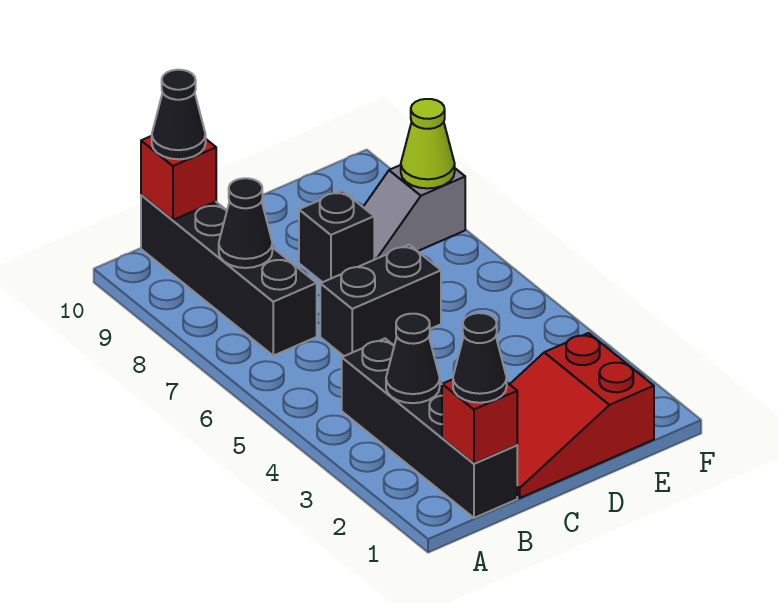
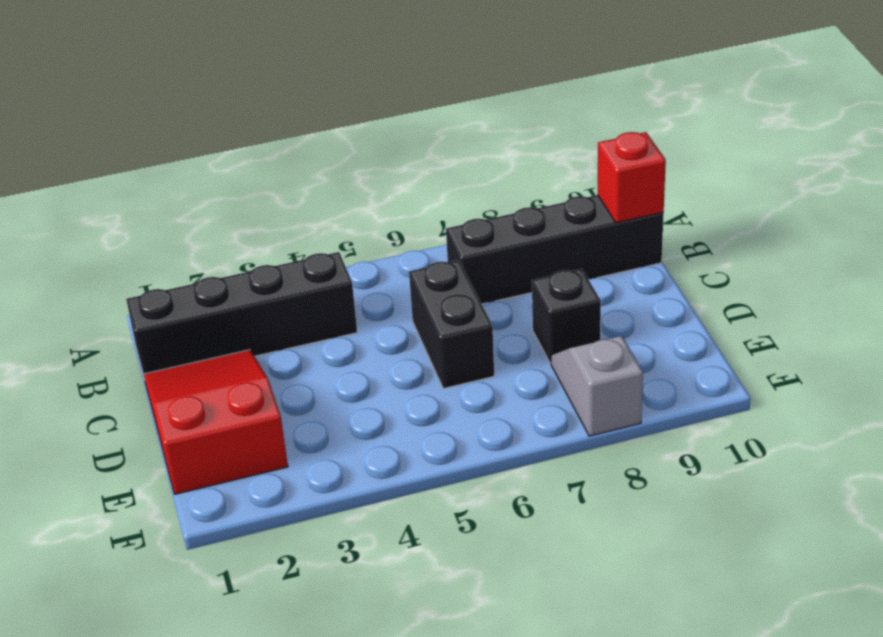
none -> red brick B1 level 2
none -> black cone B3 level 2
none -> black cone B8 level 2

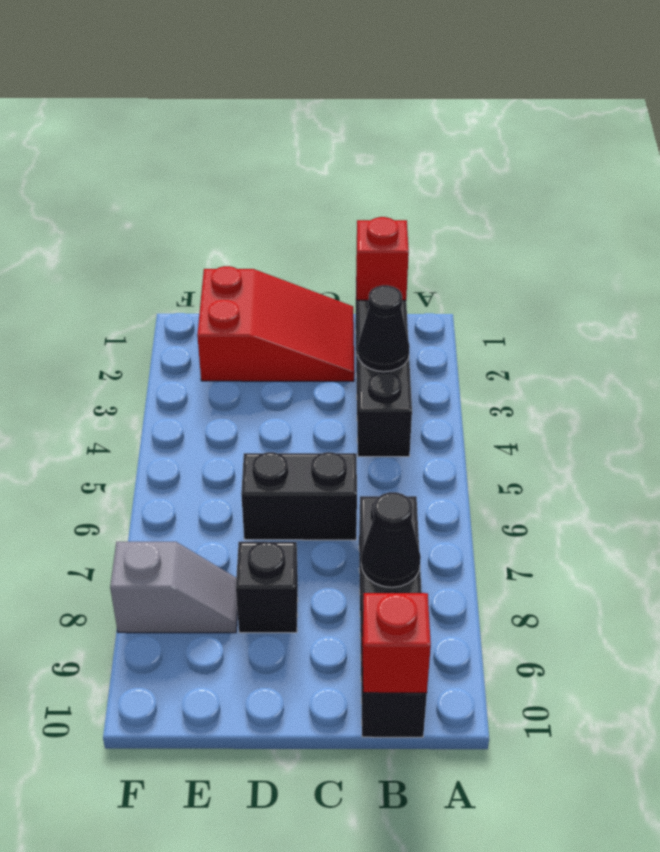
none -> lime cone F8 level 2
none -> black cone B1 level 3
none -> black cone B10 level 3

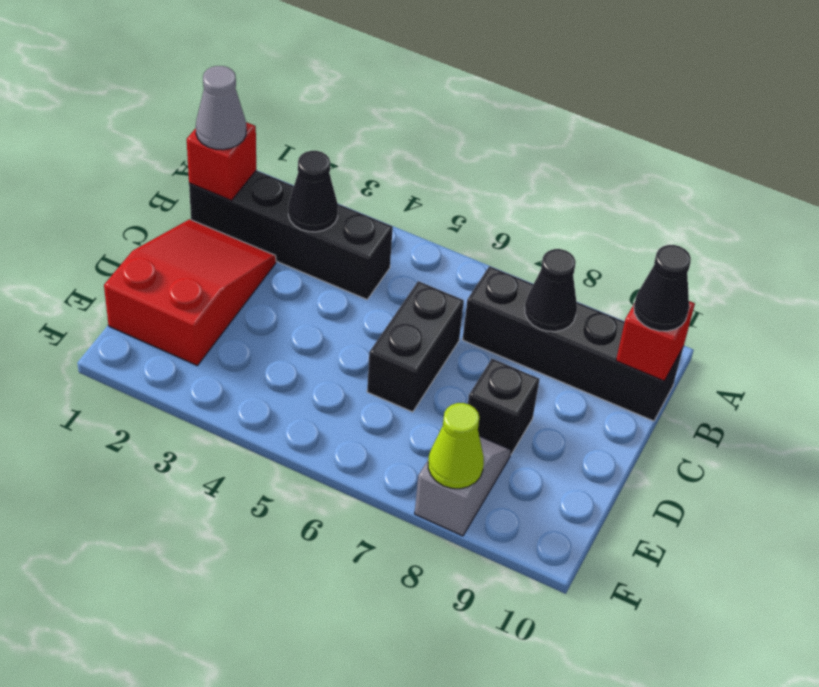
grey cone B1 level 3 -> black cone B1 level 3

